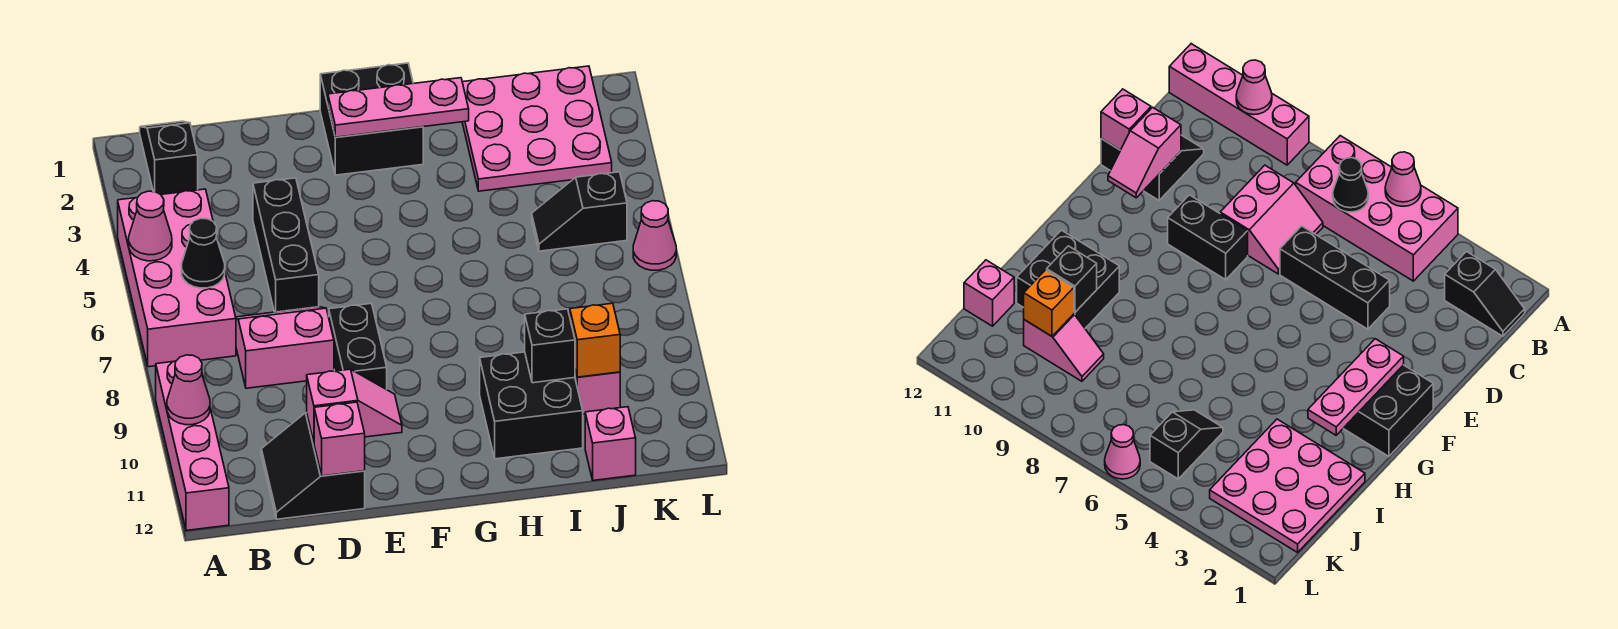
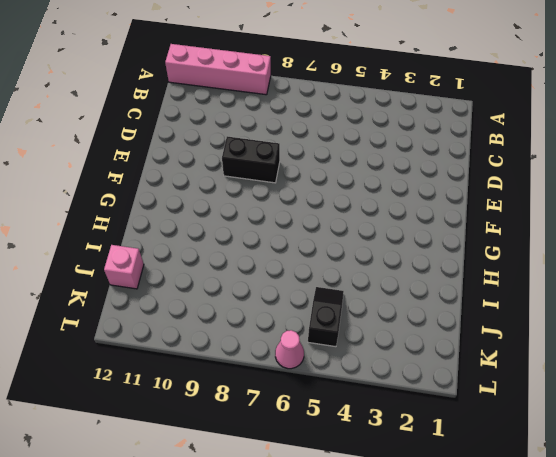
none -> pink brick A4:B7 level 1
none -> black slope B1:B2 level 1 top 2
none -> pink slope C7:D8 level 1 top 8

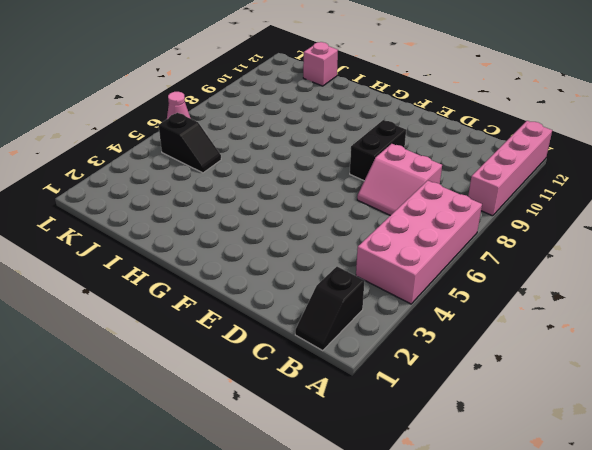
none -> black slope C11:D12 level 1 top D
none -> black brick D4:D6 level 1
none -> black brick F1:G2 level 1

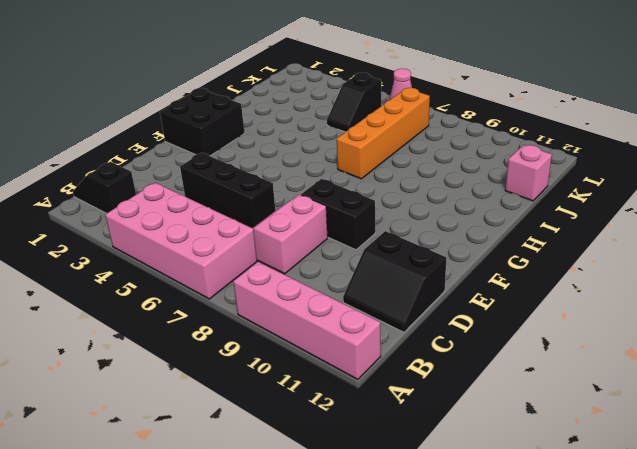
orange brick H7:K7 level 1 -> none
none -> black brick H10:I11 level 1
none -> pink plate I1:K3 level 1
none -> pink slope J9:J10 level 1 top 10

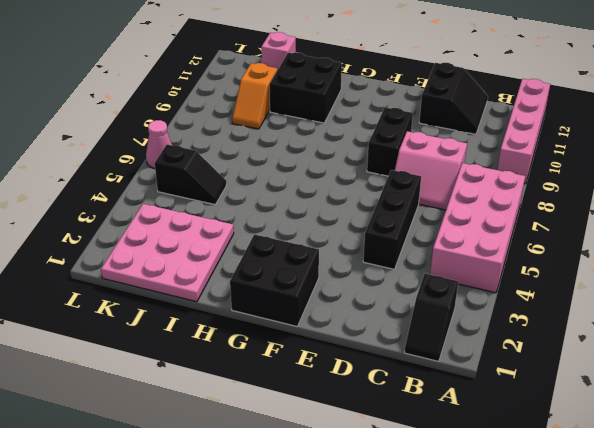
orange slope J9:J10 level 1 top 10 -> pink slope J9:J10 level 1 top 10
none -> pink cone A5 level 2
none -> pink cone A10 level 2
none -> black cone B6 level 2

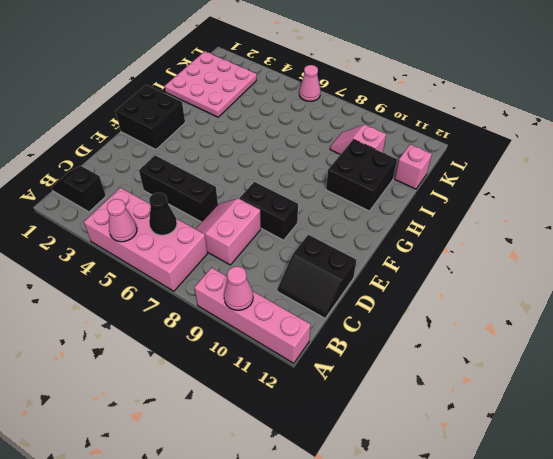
none -> black slope J5:K5 level 1 top K
none -> pink slope D11:E11 level 2 top D
none -> pink brick D12 level 2

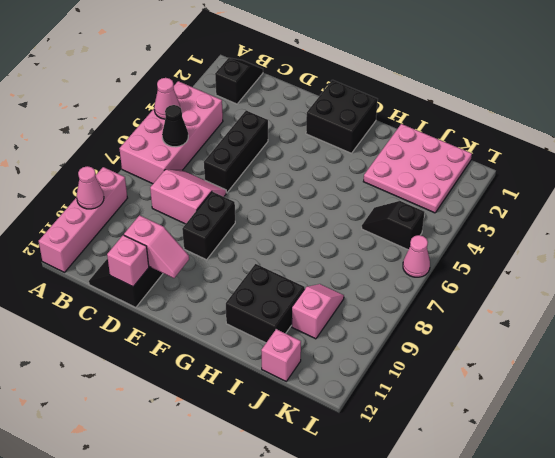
none -> pink plate F2:H2 level 2
none -> black brick I10 level 2
none -> orange brick J10 level 2

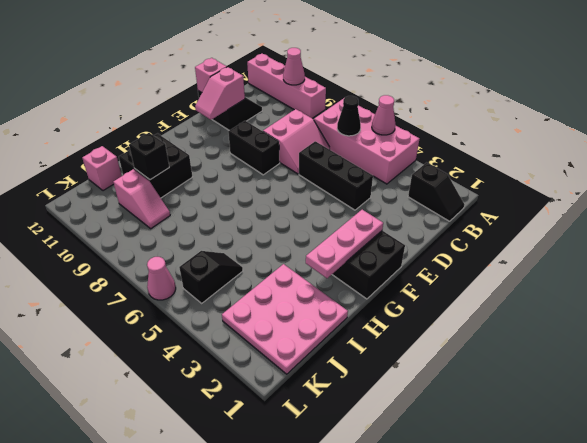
none -> orange brick J10 level 2

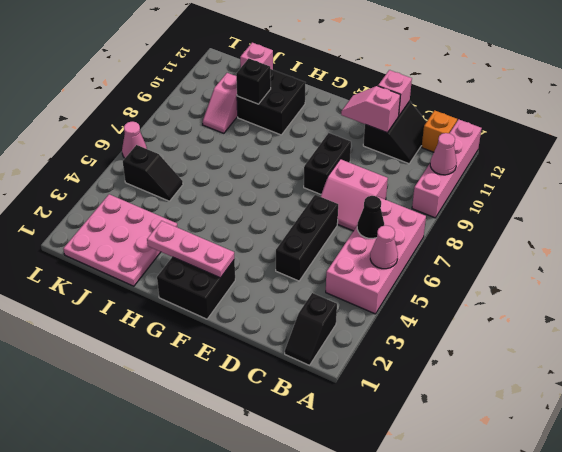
orange brick B12 level 1 -> orange brick J10 level 2

